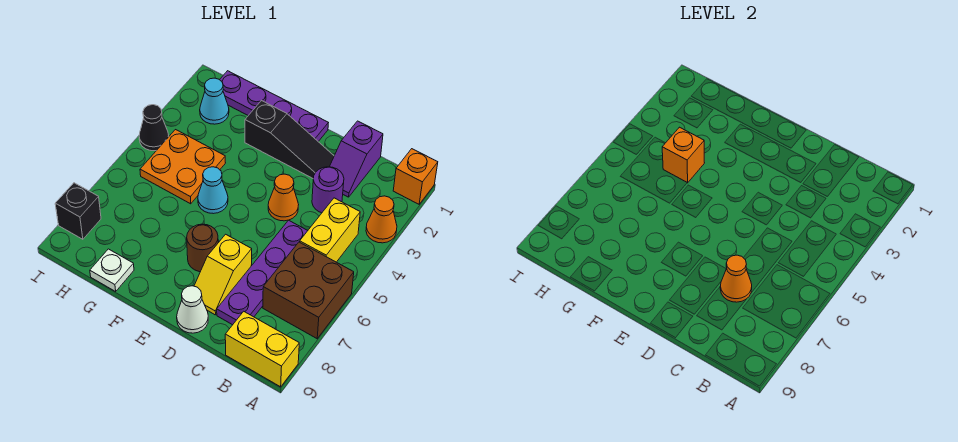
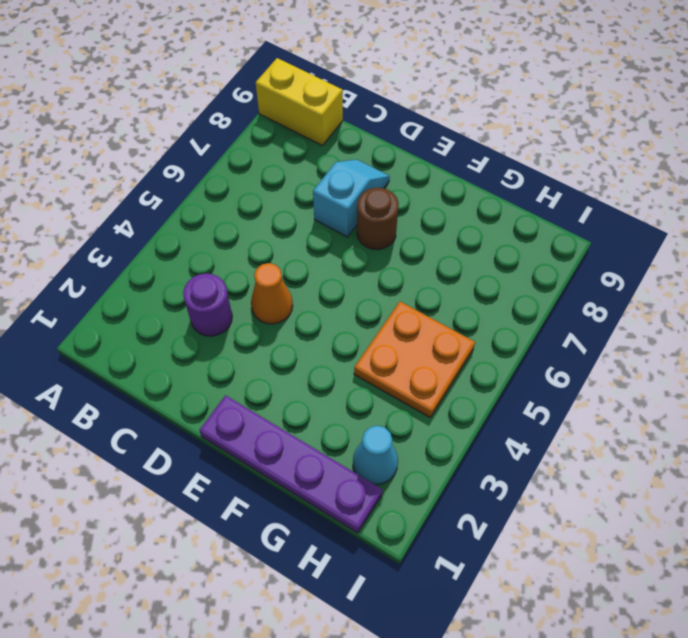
cyan slope D7:D8 level 1 top 7 -> yellow slope D7:D8 level 1 top 7
none -> orange brick A1 level 1
none -> orange cone A3 level 1
none -> brown brick A6:B7 level 1

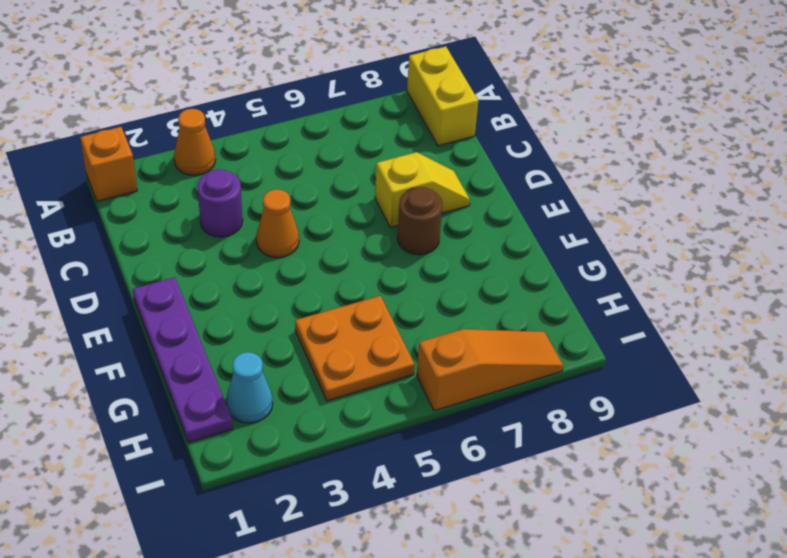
orange slope I6:I8 level 1 top 6 -> black brick I8 level 1
none -> brown brick A6:B7 level 1
none -> yellow brick B4:B5 level 1
none -> purple slope C1:C2 level 1 top 1

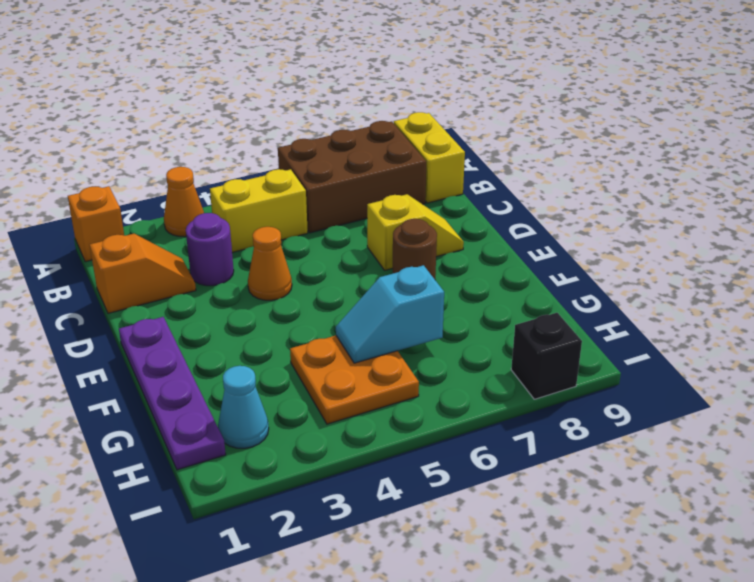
brown brick A6:B8 level 1 -> brown brick A6:B7 level 1
orange slope C1:C2 level 1 top 1 -> purple slope C1:C2 level 1 top 1
cyan slope G5:G6 level 2 top 6 -> none
none -> purple plate C5:C8 level 1
none -> black slope D2:F2 level 1 top F
none -> white cone D9 level 1

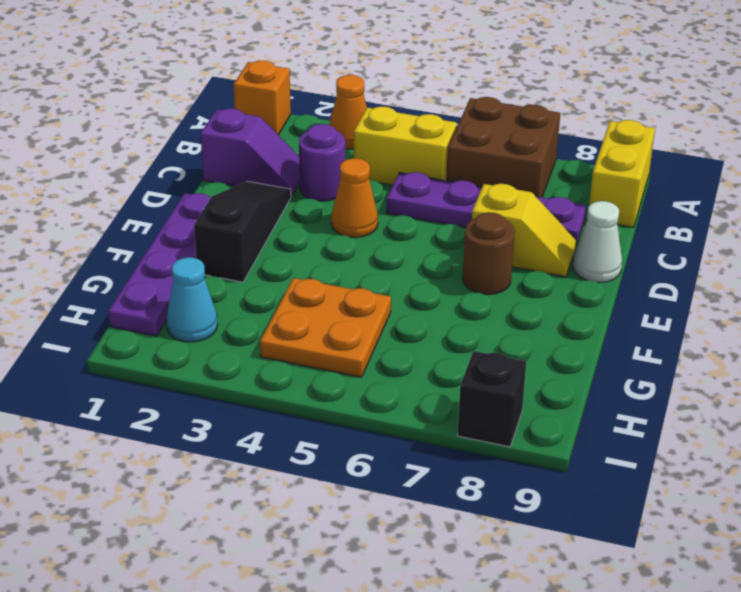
none -> cyan cone F5 level 1
none -> white plate G9 level 1
none -> black cone I4 level 1

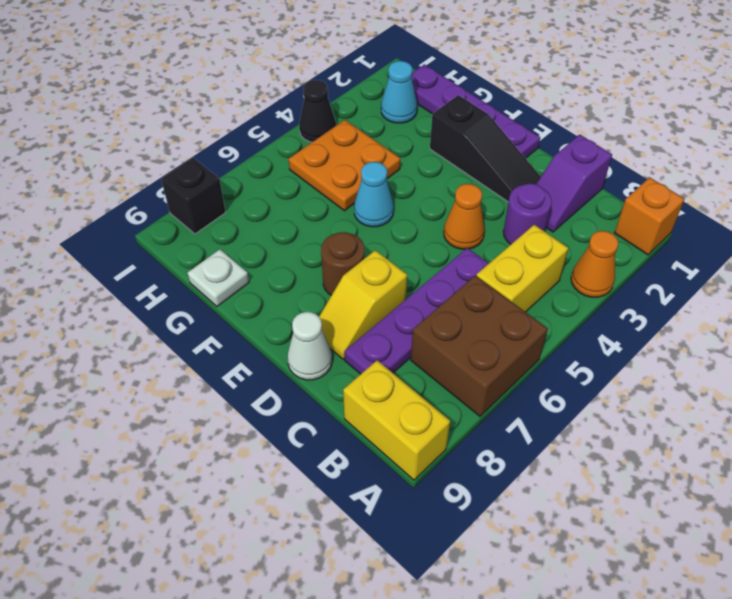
none -> orange cone C7 level 2
none -> orange brick G4 level 2

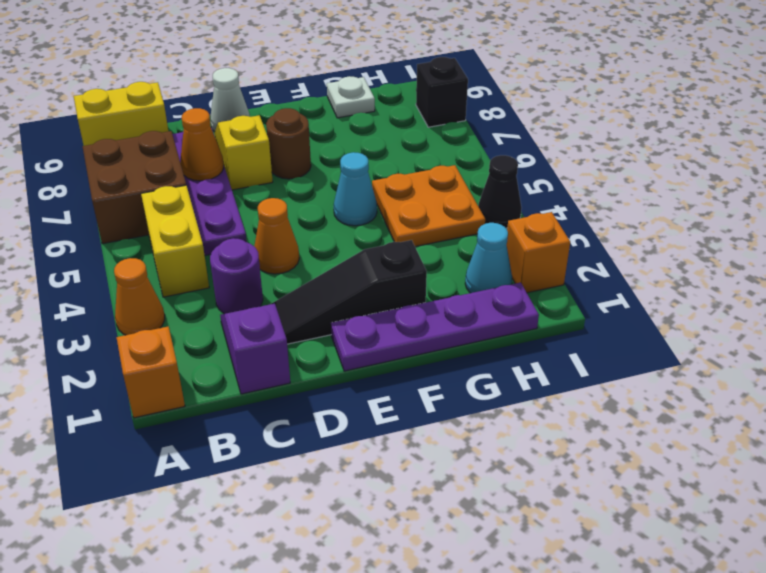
orange brick I2 level 1 -> orange brick G4 level 2

